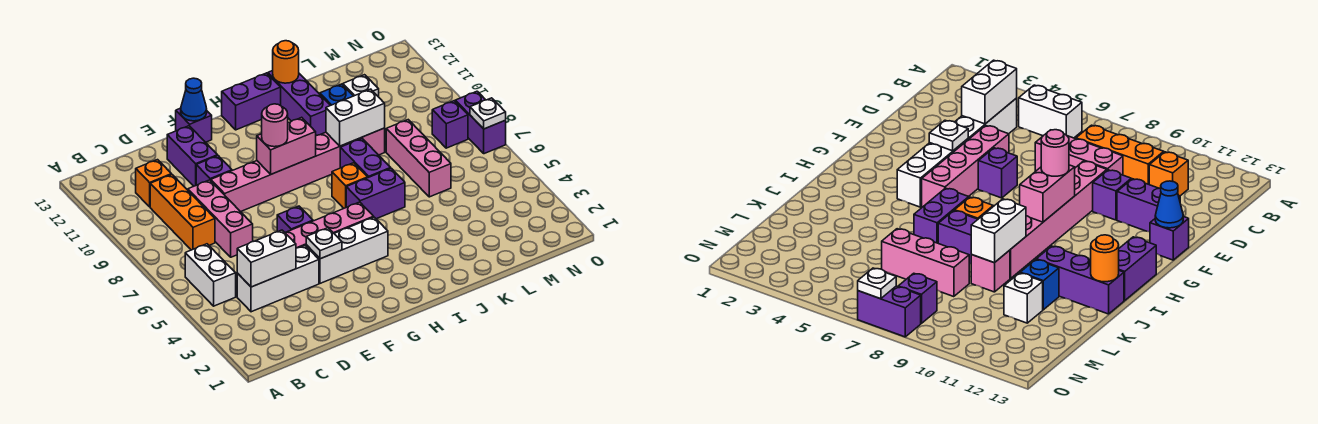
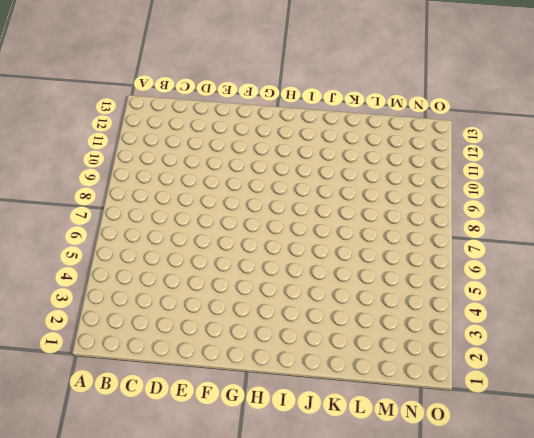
none -> white brick B5:B6 level 1
none -> white brick C4:E4 level 1
none -> orange brick C8:C10 level 1
none -> orange brick C11 level 1

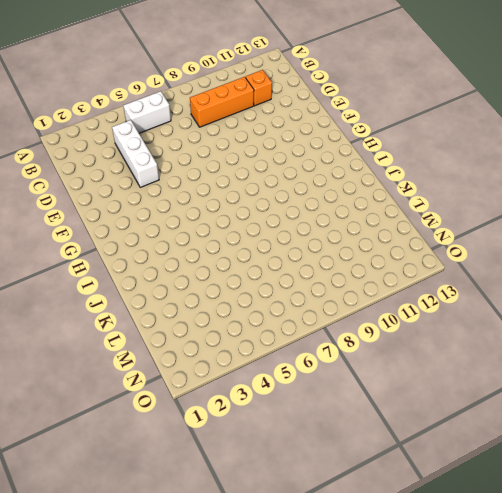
none -> pink brick D7:D9 level 1
none -> pink brick E5:H5 level 1
none -> pink brick E9:J9 level 1
none -> purple brick E10 level 1

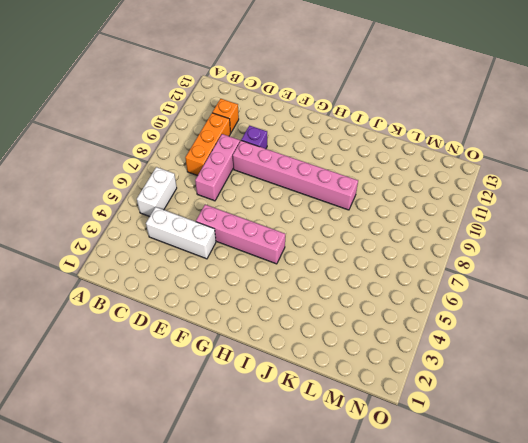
none -> purple brick E11:E12 level 1
none -> white brick F4:H4 level 1
none -> purple brick F6 level 1
none -> purple brick F13 level 1

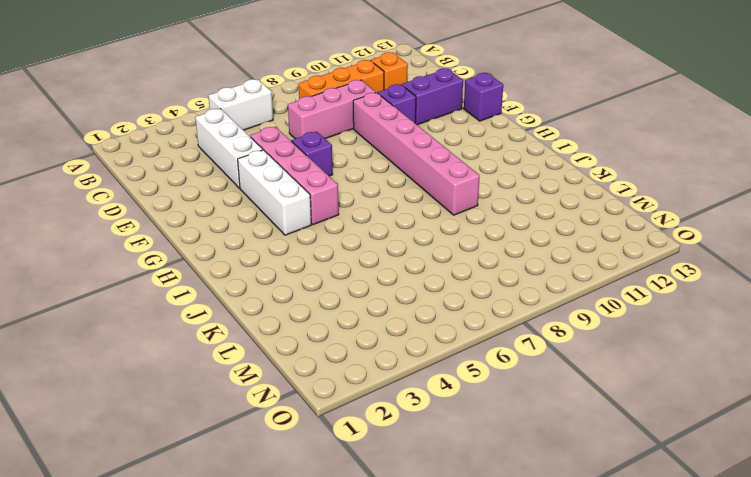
none -> purple brick H13:I13 level 1
none -> purple brick I6:J6 level 1
none -> orange brick I7 level 1
none -> purple brick J7:J8 level 1

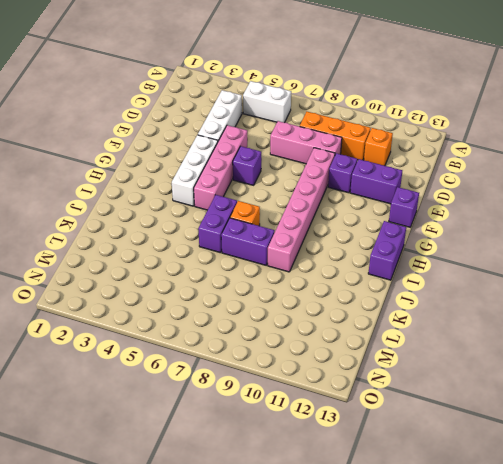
none -> purple brick J11:J13 level 1
none -> pink brick K9 level 1
none -> blue brick K11 level 1
none -> pink brick L6:L8 level 1

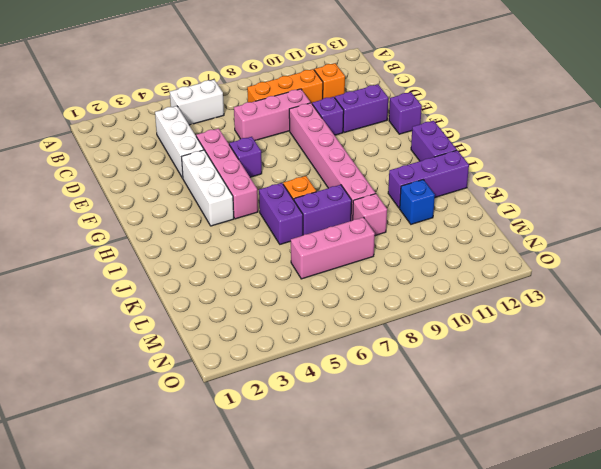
none -> white brick L11 level 1
none -> purple brick N8 level 1
none -> purple brick O7:O8 level 1
none -> white brick C4:D4 level 2

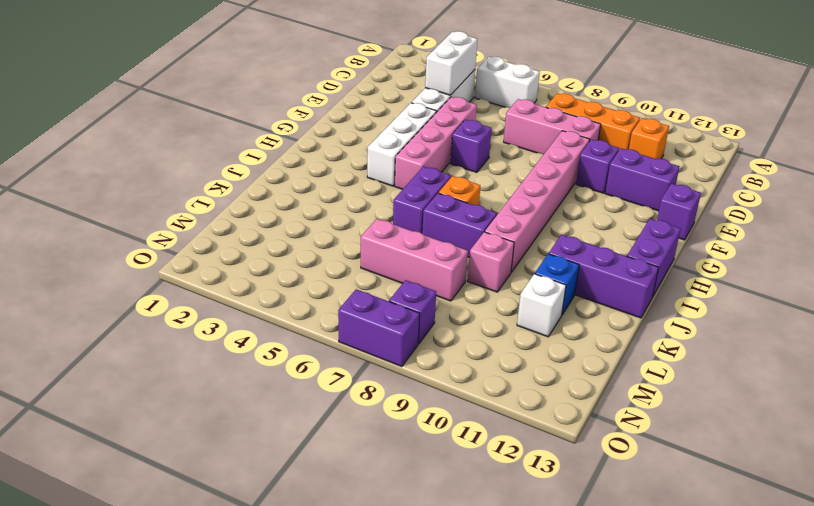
none -> white plate F4 level 2
none -> blue cone F13 level 2
none -> pink brick G9:H9 level 2
none -> white brick J9:K9 level 2

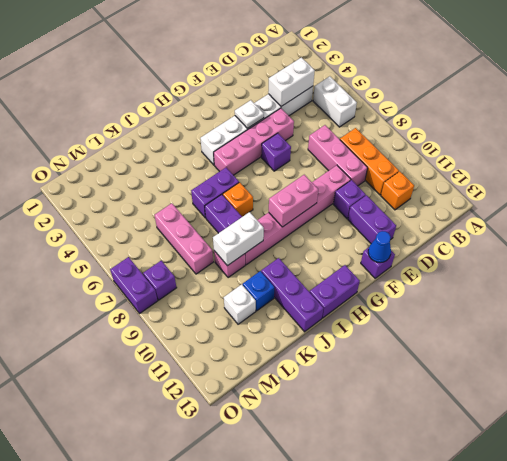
none -> orange round brick J13 level 2
none -> white plate O7 level 2
none -> pink round brick G9 level 3

